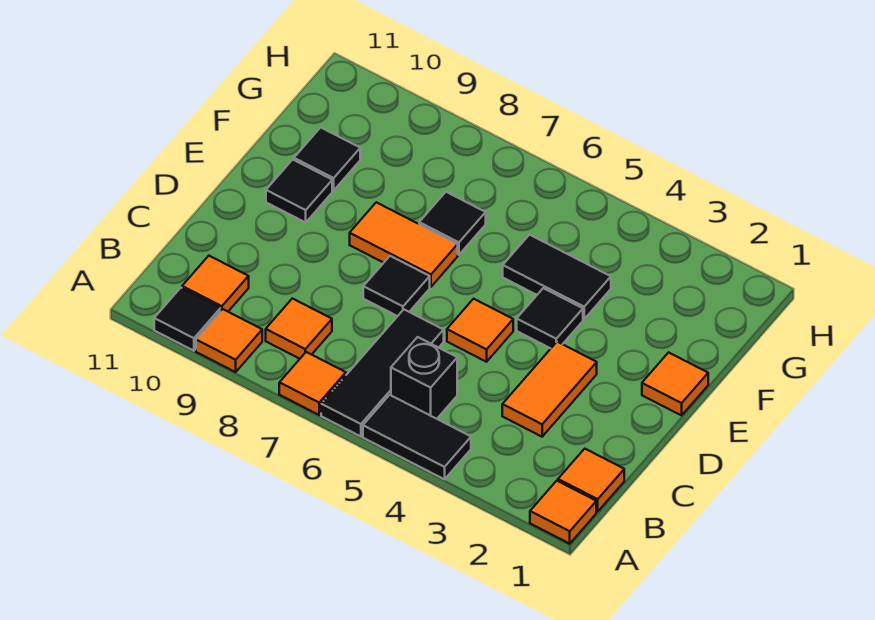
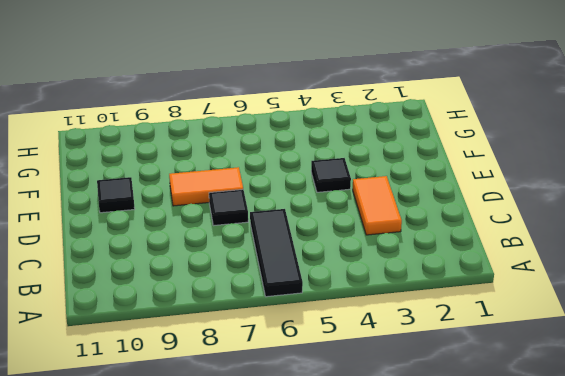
none -> orange tile A1 level 1
none -> black tile A4:A5 level 1
none -> orange tile A7 level 1

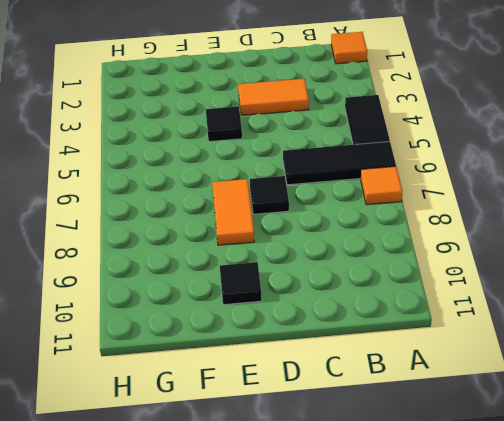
none -> orange tile A9 level 1
none -> black tile A10 level 1
none -> orange tile B1 level 1

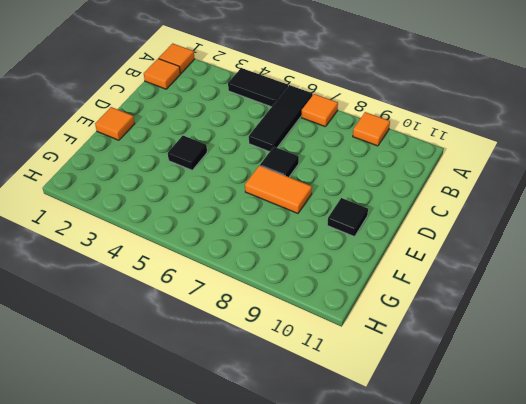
none -> black tile A10 level 1
none -> black brick B5 level 1
none -> orange tile B8 level 1

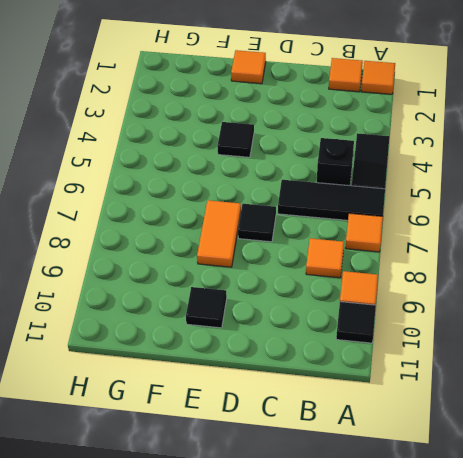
none -> orange tile B10 level 1
none -> orange tile C3:D3 level 1
none -> orange tile D5 level 1

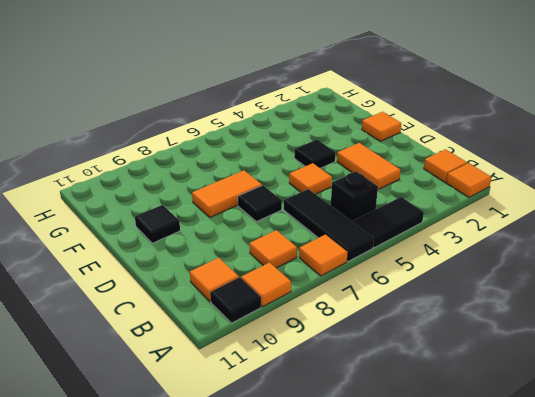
none -> black tile F4:F5 level 1
none -> black tile F7 level 1
none -> black tile F10 level 1

